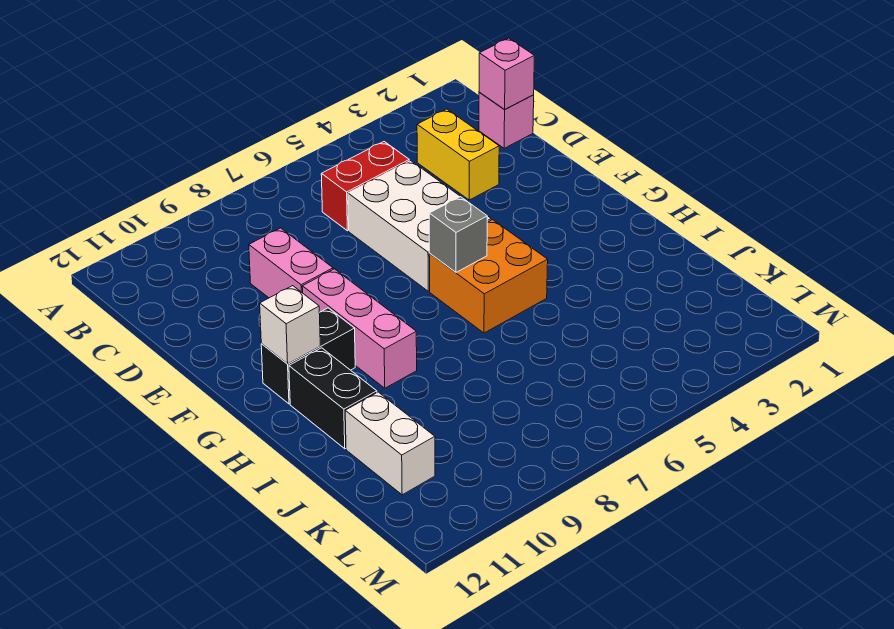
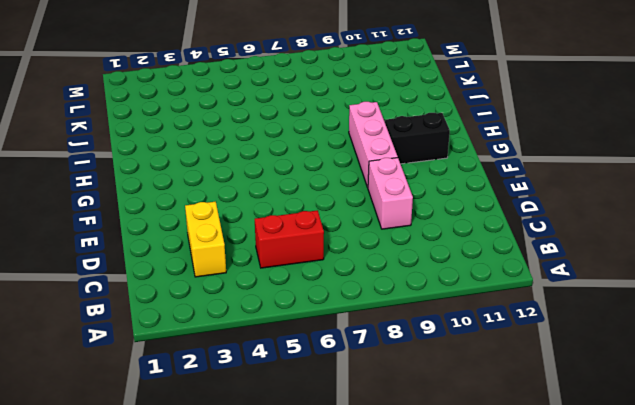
none -> pink brick C1 level 1
none -> white brick D5:F6 level 1
none -> orange brick G5:H6 level 1

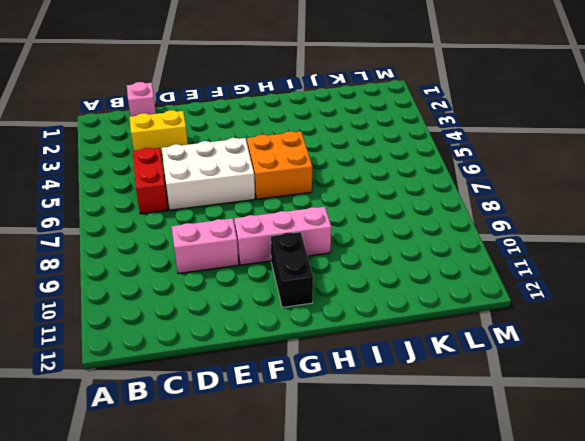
none -> black brick H11:I11 level 1
none -> white brick J11:K11 level 1
none -> pink brick C1 level 2

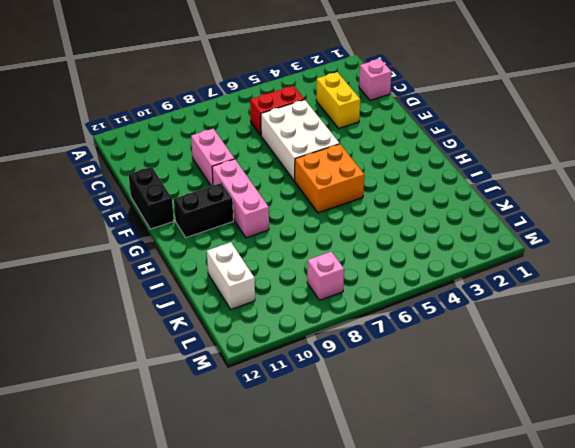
black brick E12:F12 level 1 -> black brick H11:I11 level 1
pink brick L8 level 1 -> pink brick C1 level 2
none -> grey brick G6 level 2
none -> white brick G11 level 2

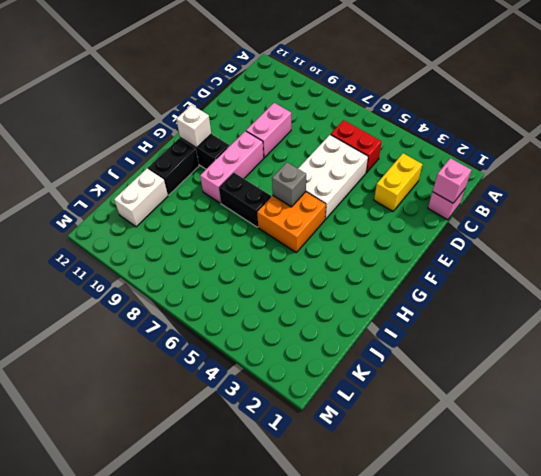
black brick H7:H8 level 1 -> none

